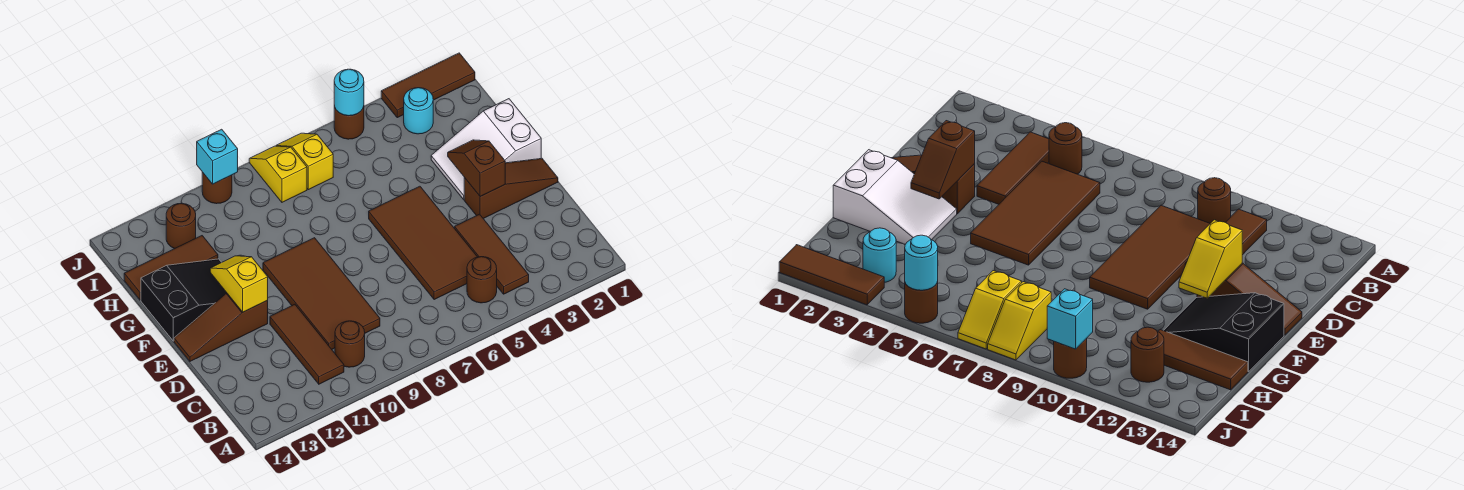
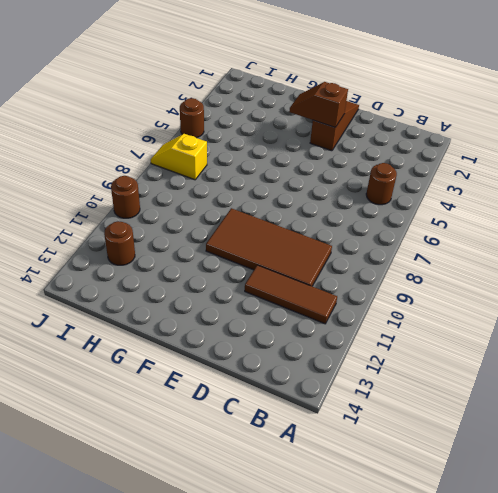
none -> brown tile B4:D4 level 1
none -> brown round brick B10 level 1
none -> brown tile C5:F6 level 1

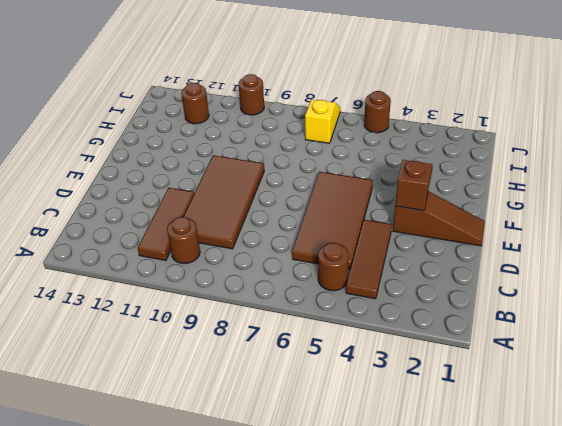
none -> brown slope E12:E14 level 1 top 12
none -> white slope F1:G3 level 1 top 1
none -> black slope F12:G14 level 1 top 14

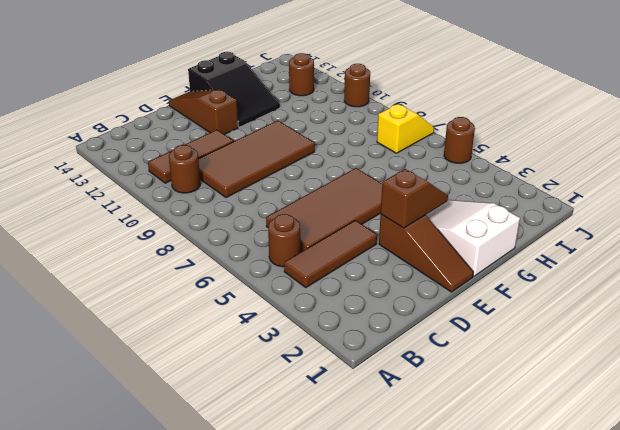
none -> brown tile H12:H14 level 1
none -> cyan round brick I3 level 1
none -> yellow slope I8:J8 level 1 top I

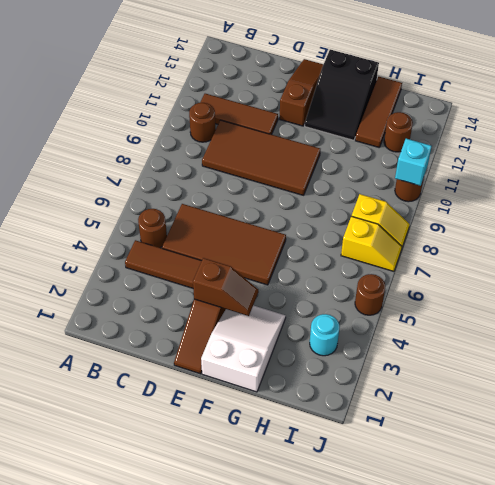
none -> brown tile J1:J3 level 1
none -> yellow slope E12:F12 level 2 top E
none -> cyan round brick J5 level 2

